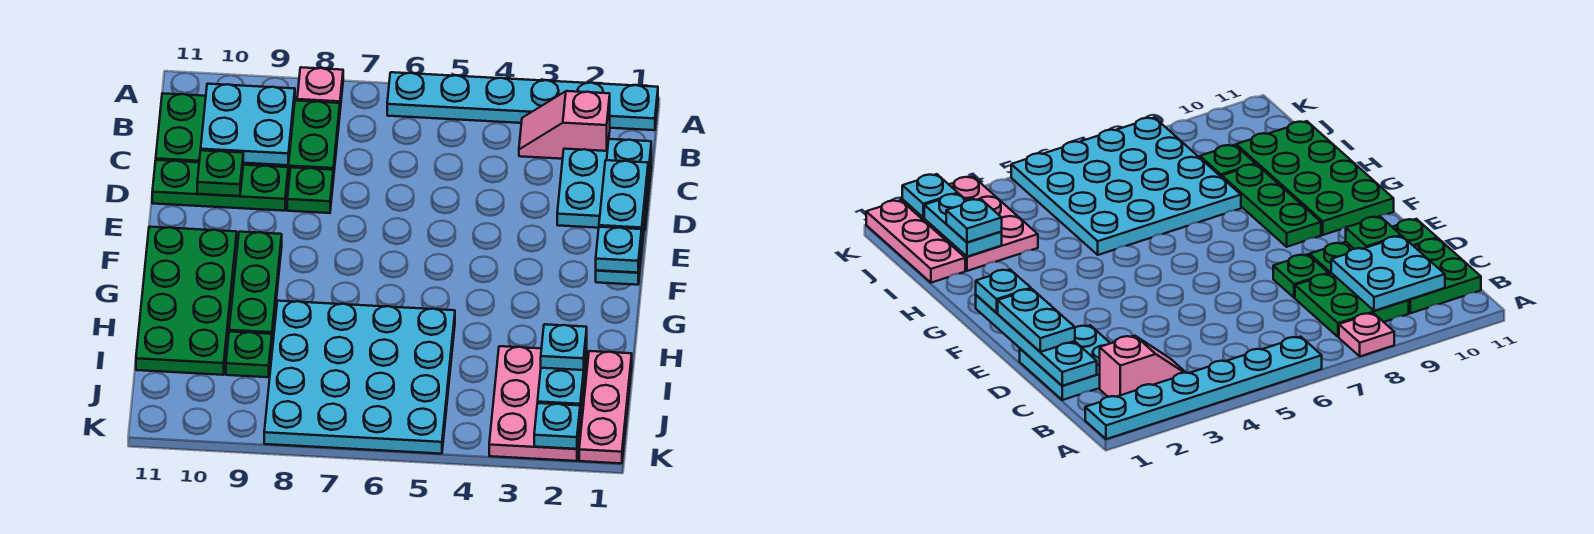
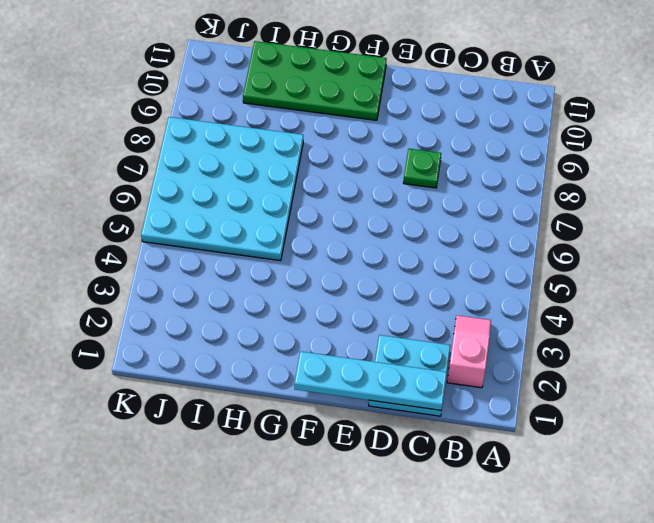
none -> cyan plate A1:A6 level 1
none -> pink plate A8 level 1
none -> green plate B8:C9 level 1

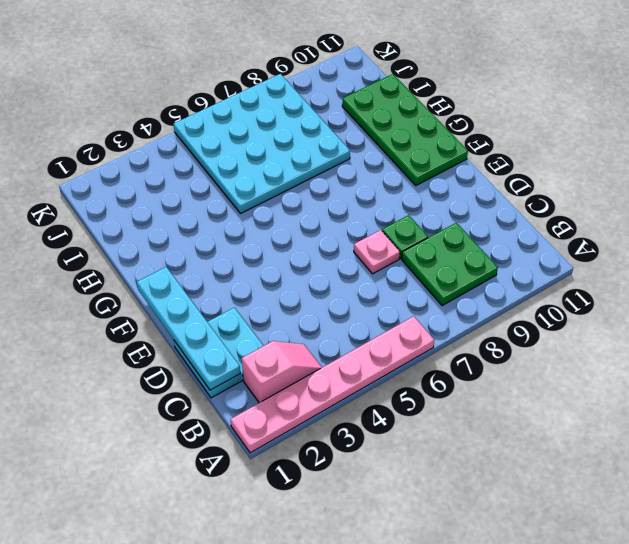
pink plate A1:A6 level 1 -> cyan plate A1:A6 level 1
pink plate D7 level 1 -> pink plate A8 level 1
none -> green plate B10:C11 level 1
none -> green plate D9:D11 level 1
none -> green plate F9:H9 level 1

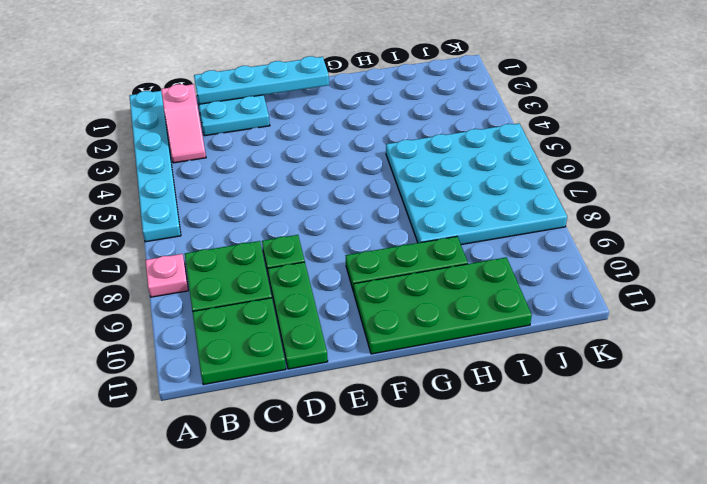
none -> pink plate I1:K1 level 1
none -> pink plate I2:K3 level 1
none -> green plate I9 level 1

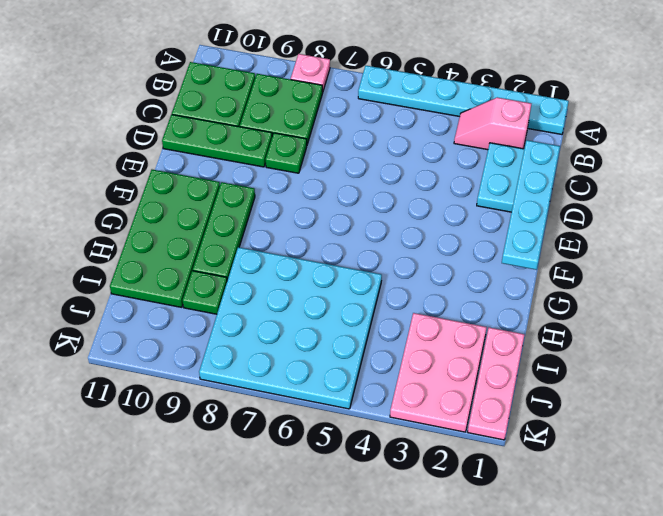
none -> cyan plate B9:C10 level 2
none -> green plate D10 level 2
none -> cyan plate I2:J2 level 2

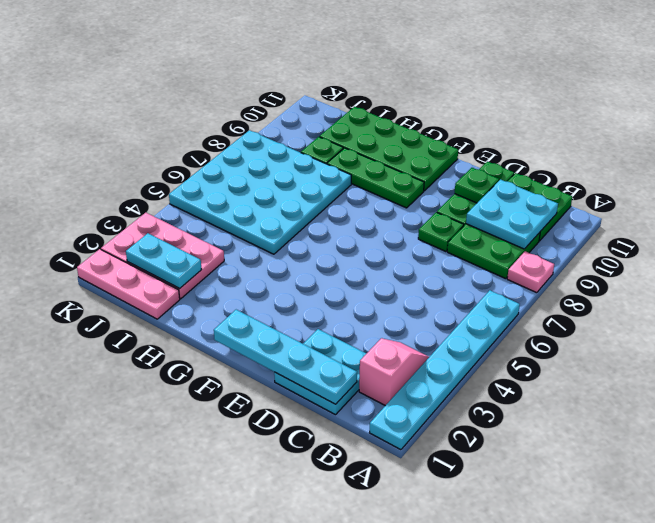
none -> cyan plate K2 level 2
none -> cyan plate D1:E1 level 3
none -> cyan plate F1 level 3

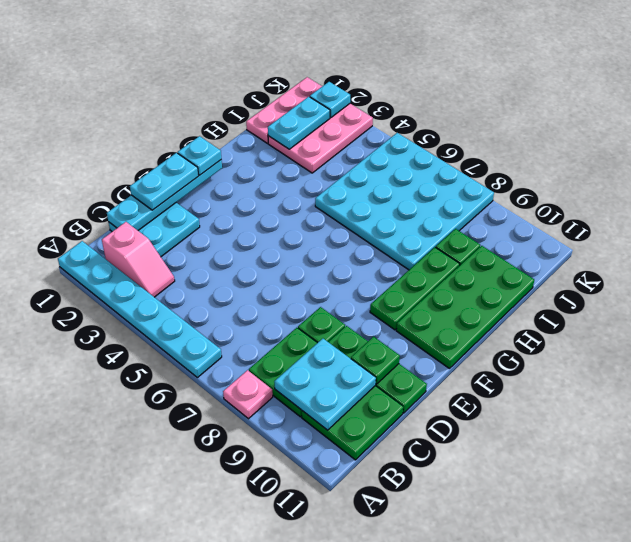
none -> cyan plate I2 level 3

